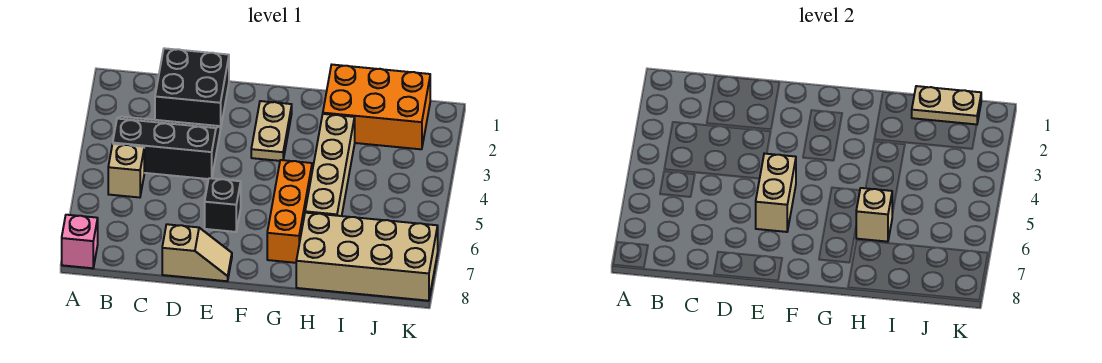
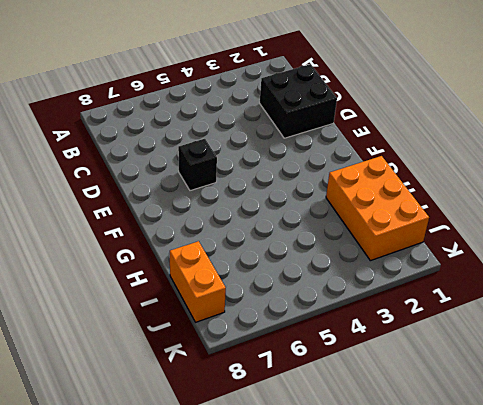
orange brick I8:J8 level 1 -> tan brick H7:K8 level 1
none -> pink brick A8 level 1
none -> black slope B3:D4 level 1 top 4
none -> tan brick B5 level 1

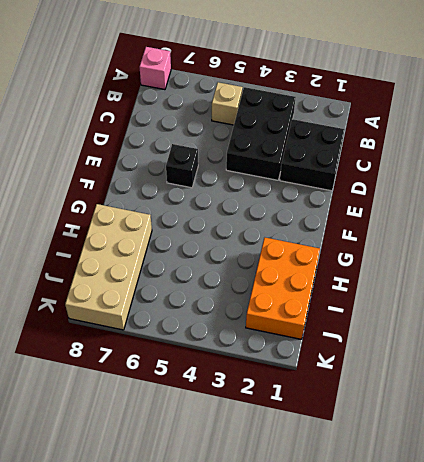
black brick B3:D4 level 1 -> black slope B3:D4 level 1 top 4
none -> tan slope D8:E8 level 1 top D
none -> tan plate F2:F3 level 1
none -> orange brick G5:G7 level 1

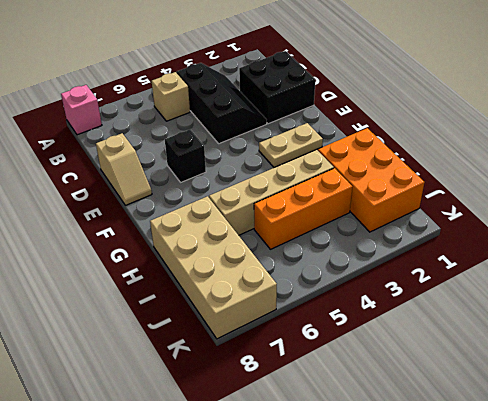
orange brick I3:I5 level 1 -> orange brick G5:G7 level 1
none -> tan brick E5:E6 level 2
none -> tan brick H6 level 2
none -> tan plate I1:J1 level 2

